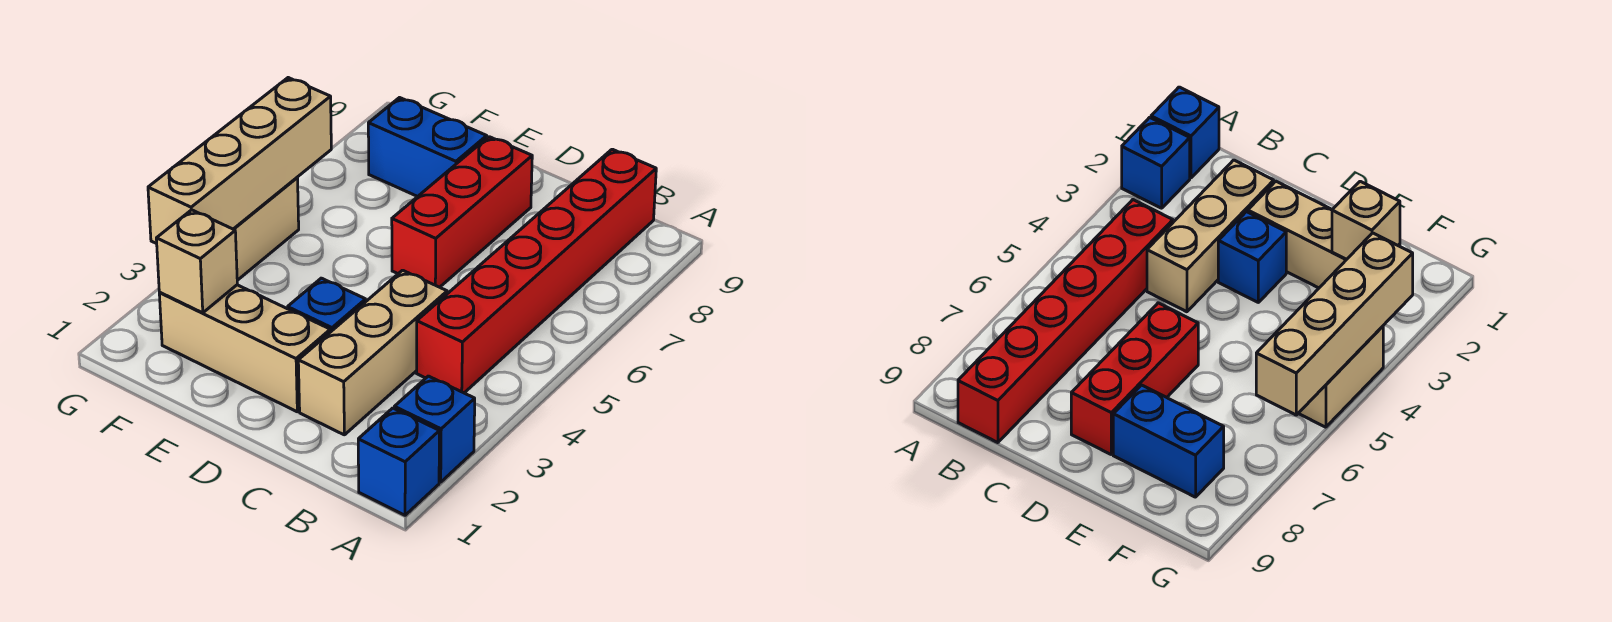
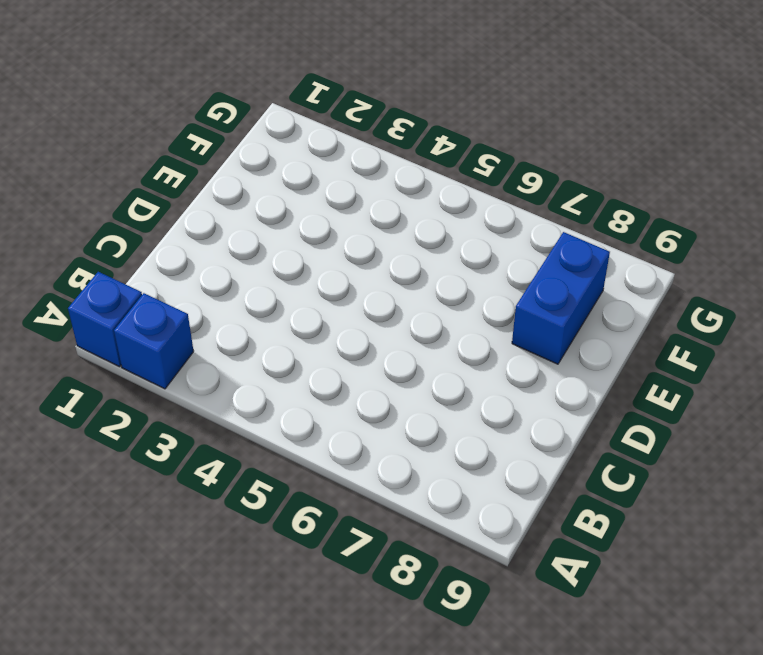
none -> red brick B4:B9 level 1
none -> tan brick C2:C4 level 1

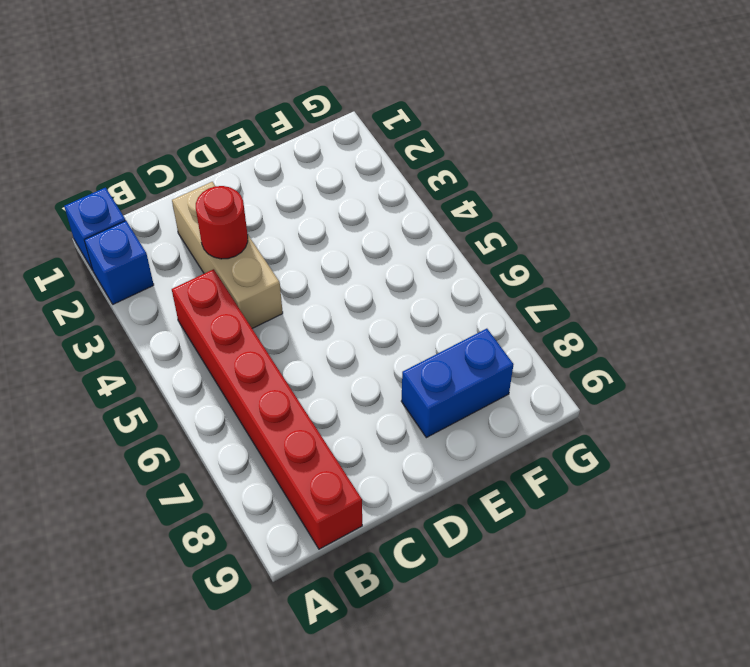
red round brick C3 level 2 -> none
none -> tan brick D2:F2 level 1
none -> blue brick D3 level 1

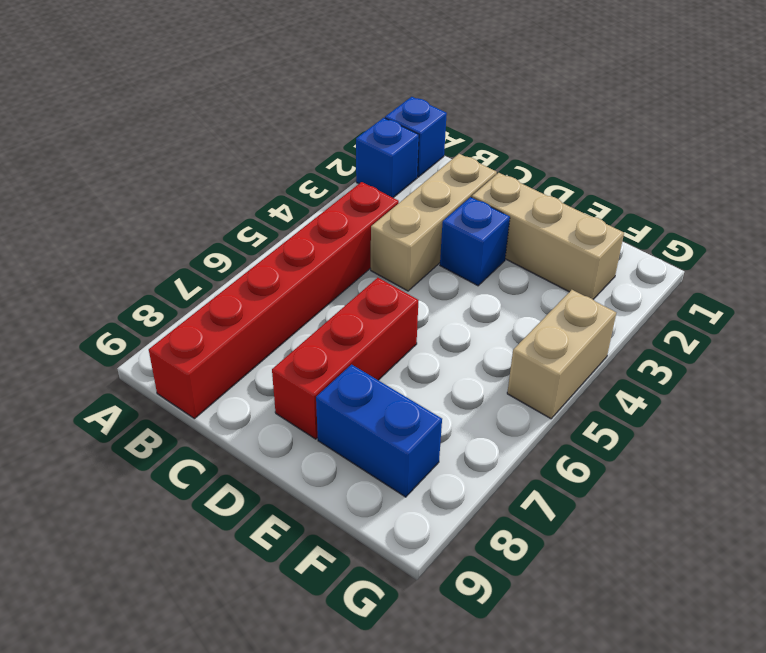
none -> tan brick F2 level 2
none -> tan brick G3:G6 level 2

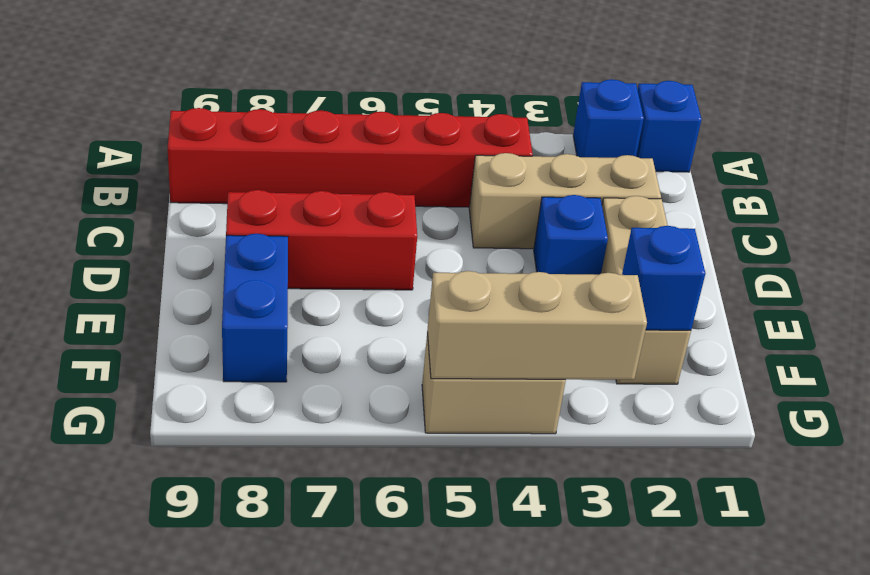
blue brick F2 level 2 -> tan brick F2 level 2
tan brick G3:G5 level 2 -> tan brick G3:G6 level 2

